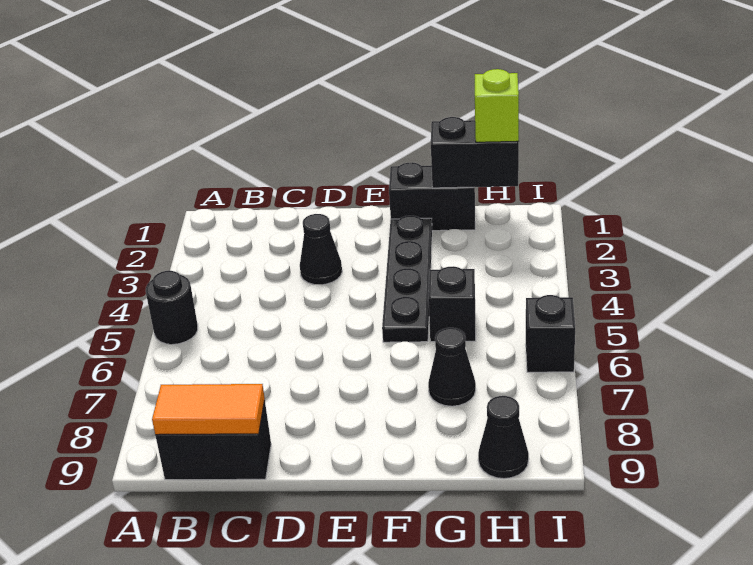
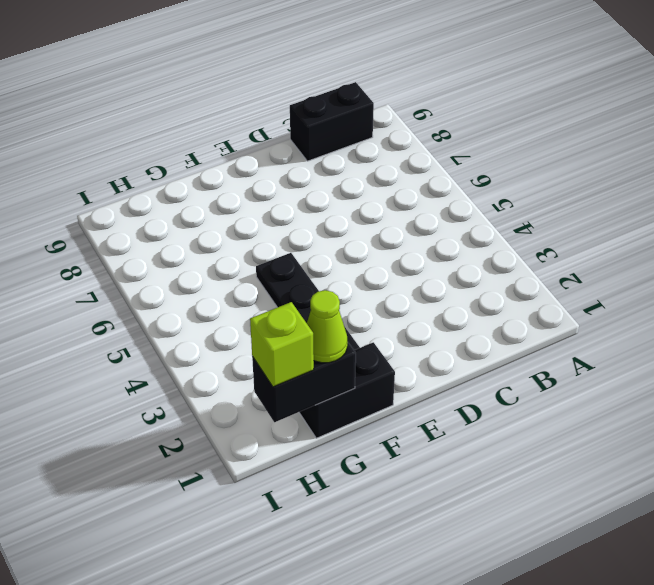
lime cone G1 level 3 -> none
none -> black round brick A5 level 1
none -> black cone D3 level 1
none -> black brick G5 level 1

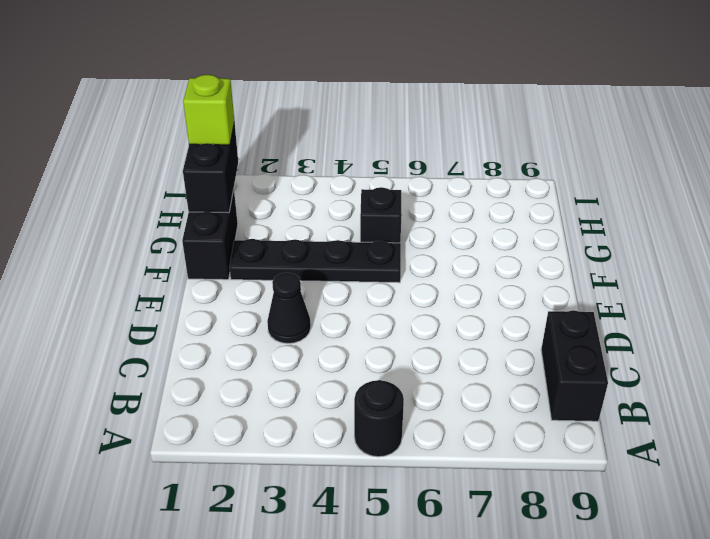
none -> black cone G7 level 1
none -> black cone H9 level 1
none -> black brick I6 level 1

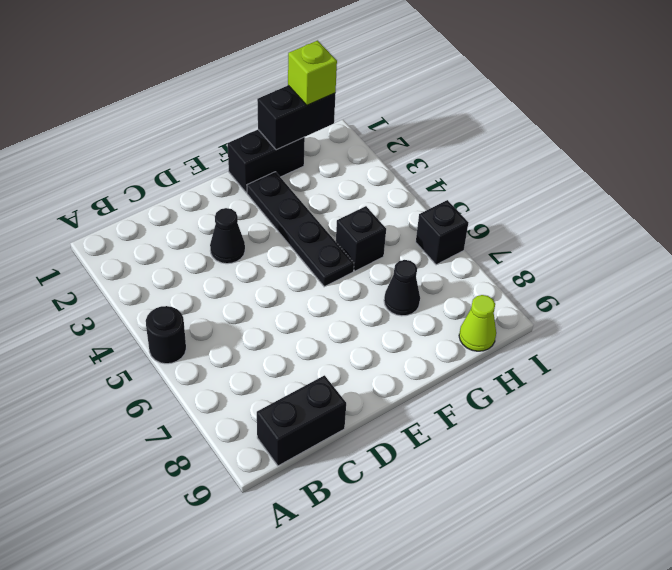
lime cone H9 level 1 -> black cone H9 level 1
none -> orange tile B9:C9 level 2

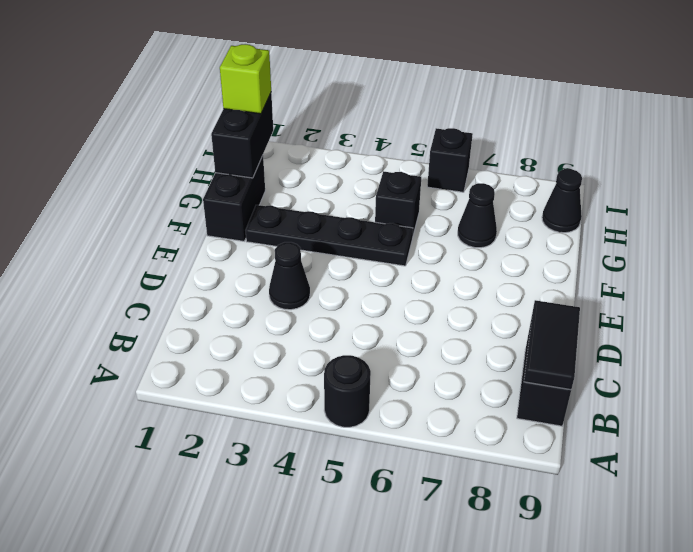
black tile B9:C9 level 2 -> orange tile B9:C9 level 2

